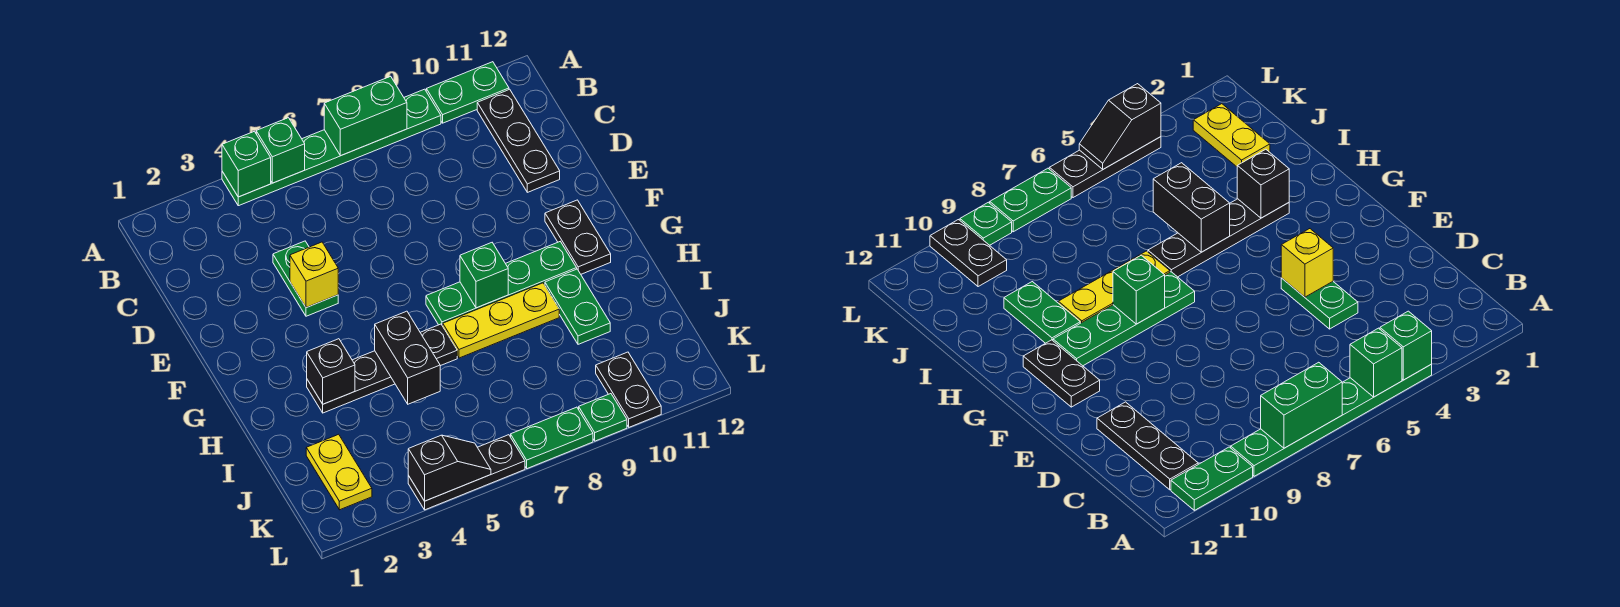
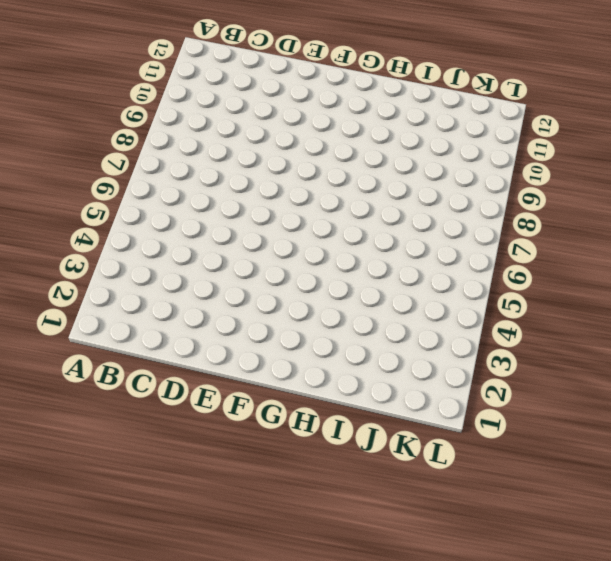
none -> green plate A4:A9 level 1
none -> green plate A10:A11 level 1
none -> black plate B11:D11 level 1

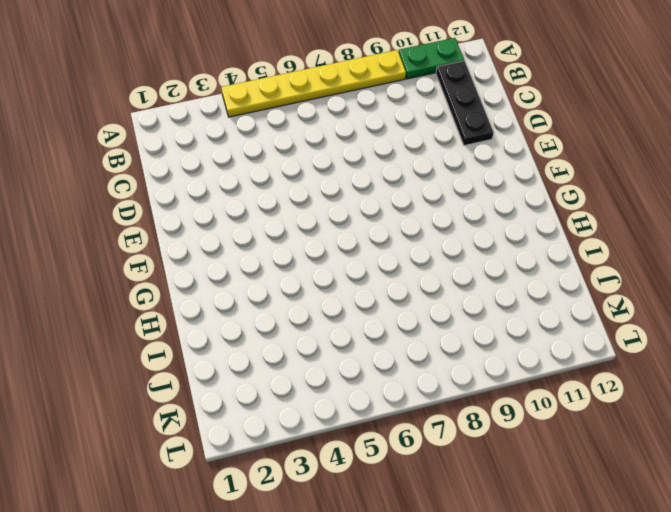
yellow plate A4:A9 level 1 -> green plate A4:A9 level 1
none -> green plate D4:E4 level 1
none -> black plate F11:G11 level 1
none -> green plate G7:G10 level 1

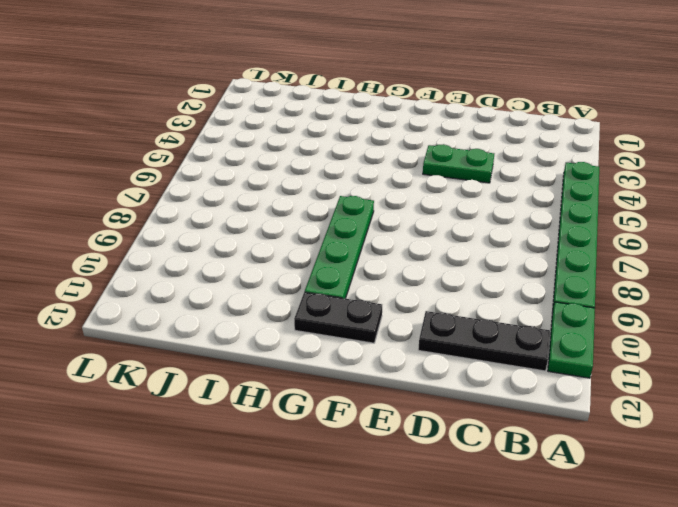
none -> black plate H3:H6 level 1
none -> yellow plate H7:H9 level 1
none -> green plate H10:I10 level 1

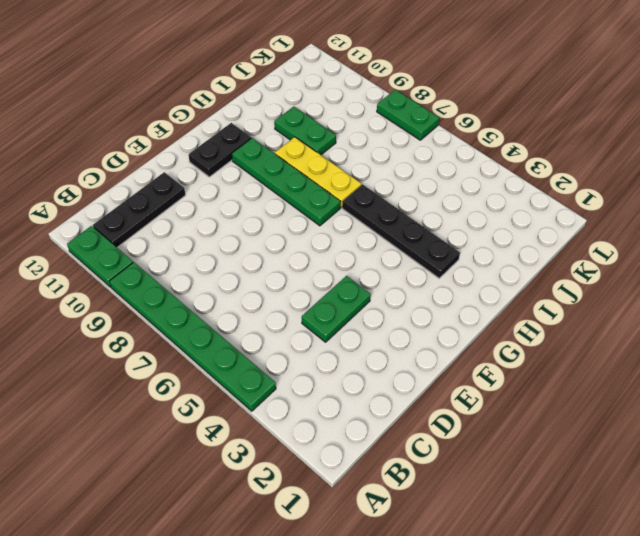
green plate I9:I10 level 1 -> green plate H10:I10 level 1
none -> yellow plate J2:K2 level 1
none -> black plate K10:L10 level 1
none -> black plate L4:L6 level 1

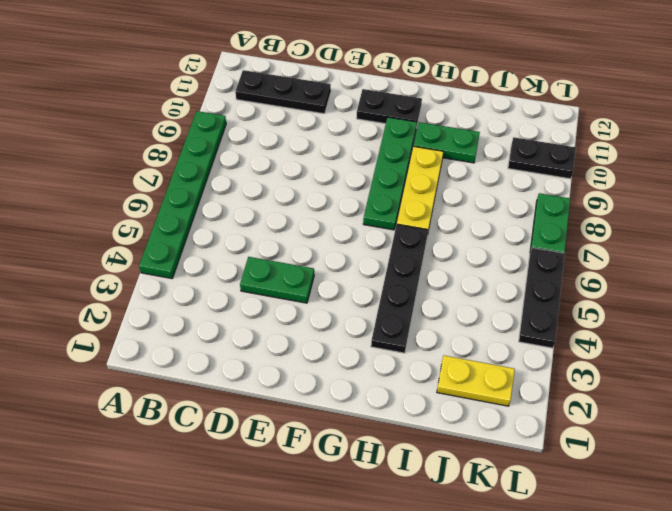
none -> green plate A10:A11 level 1
none -> green plate L9 level 1
none -> green brick A4 level 2

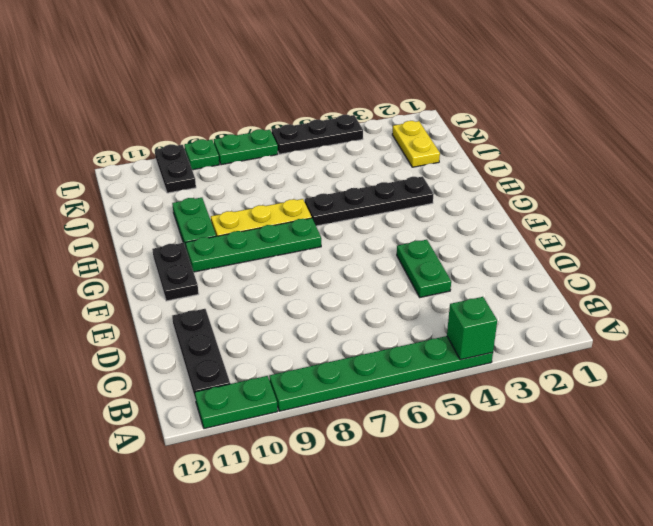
none -> green brick A5 level 2
none -> green brick A7:A8 level 2
none -> yellow brick E4 level 2

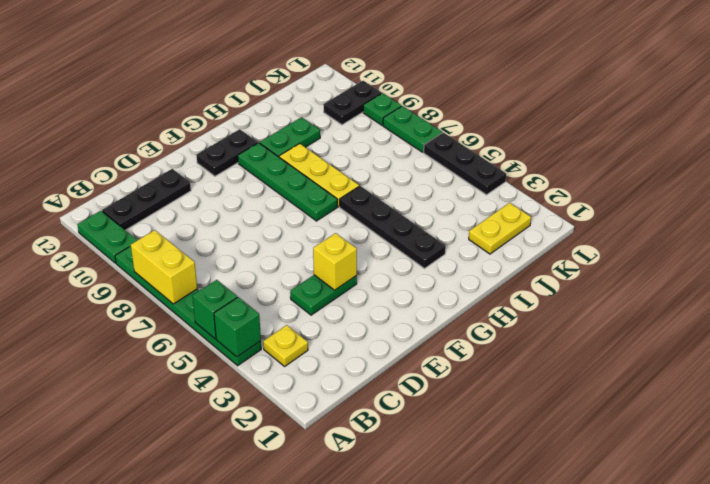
yellow brick A7:A8 level 2 -> green brick A7:A8 level 2
yellow plate B3 level 1 -> none
none -> green brick G8 level 2
none -> black brick H3 level 2
none -> black brick H5:I5 level 2

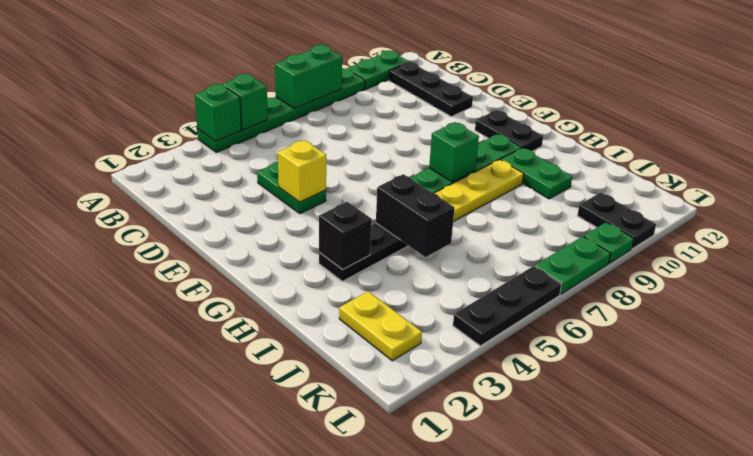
none -> black slope L4:L5 level 2 top 4

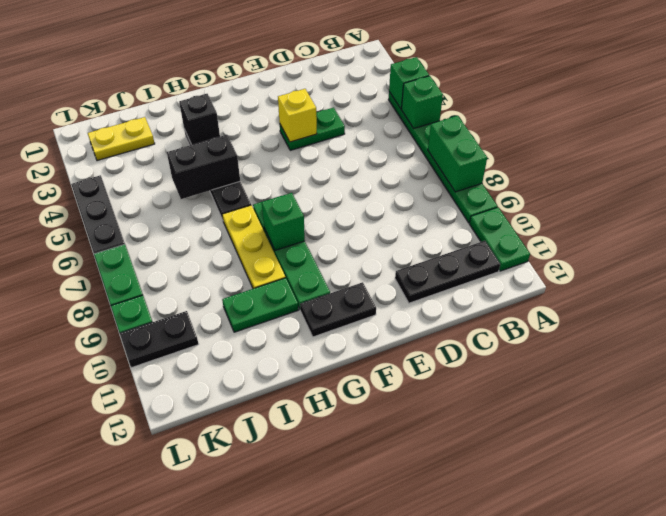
none -> black slope L4:L5 level 2 top 4

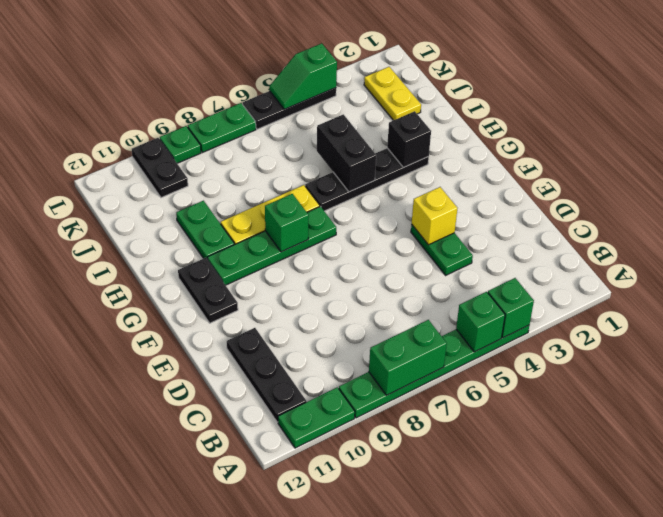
green slope L4:L5 level 2 top 4 -> black slope L4:L5 level 2 top 4

